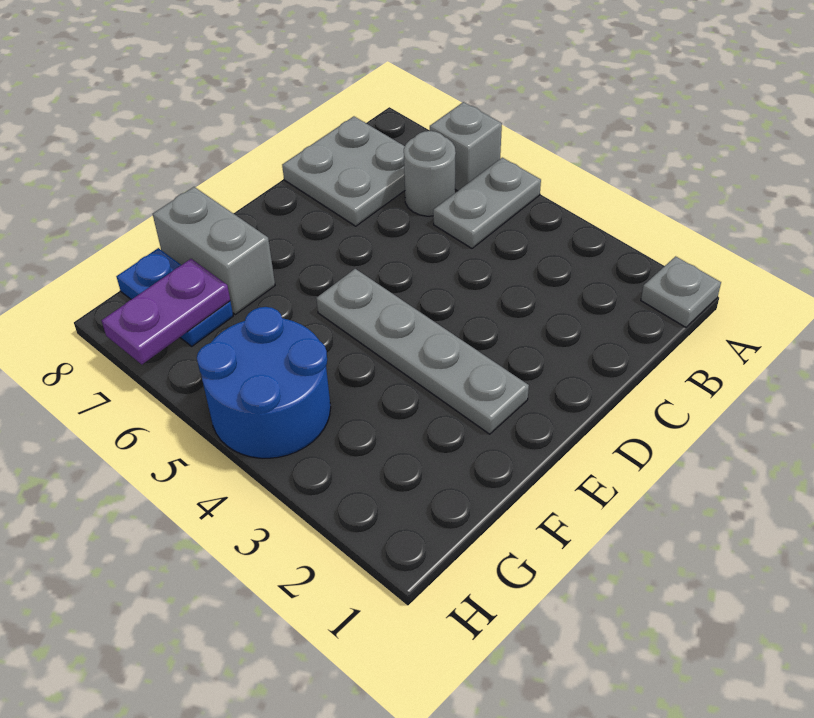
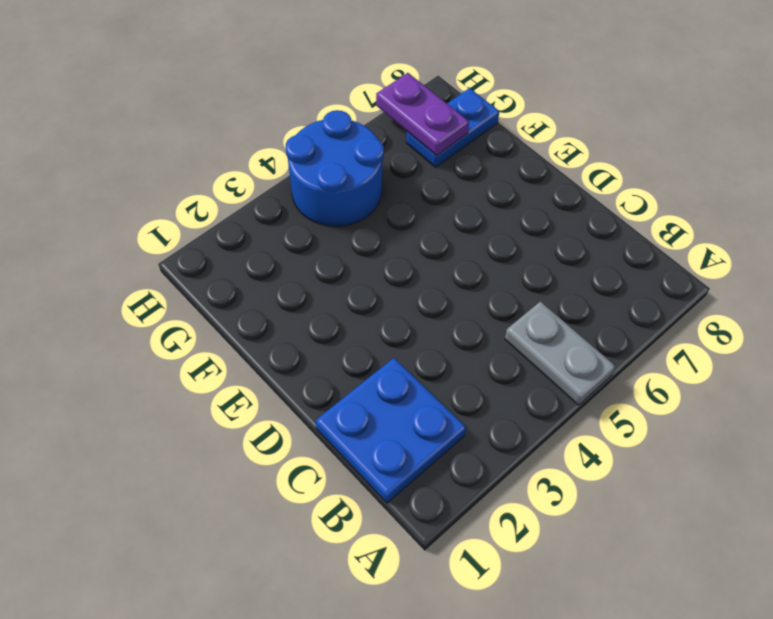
blue plate B1:C2 level 1 -> none
none -> grey plate A1 level 1
none -> grey brick A6 level 1

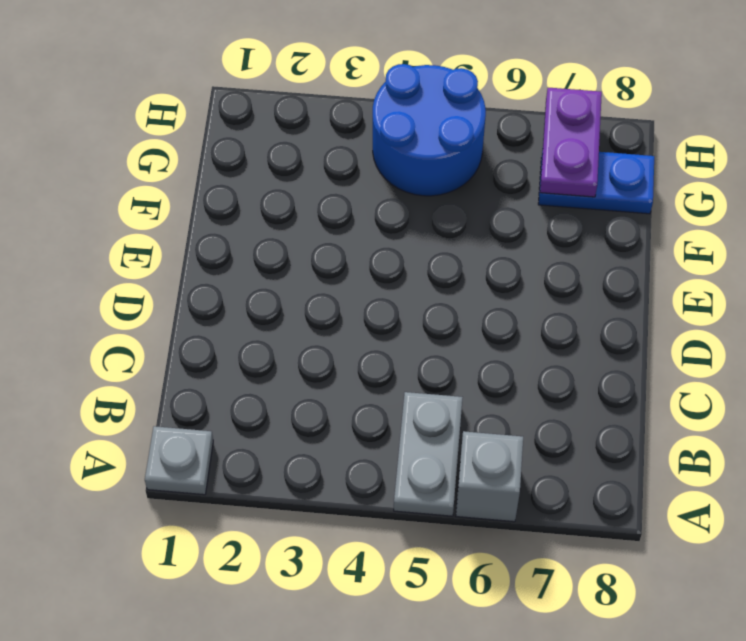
none -> grey round brick B6 level 1
none -> grey plate B7:C8 level 1

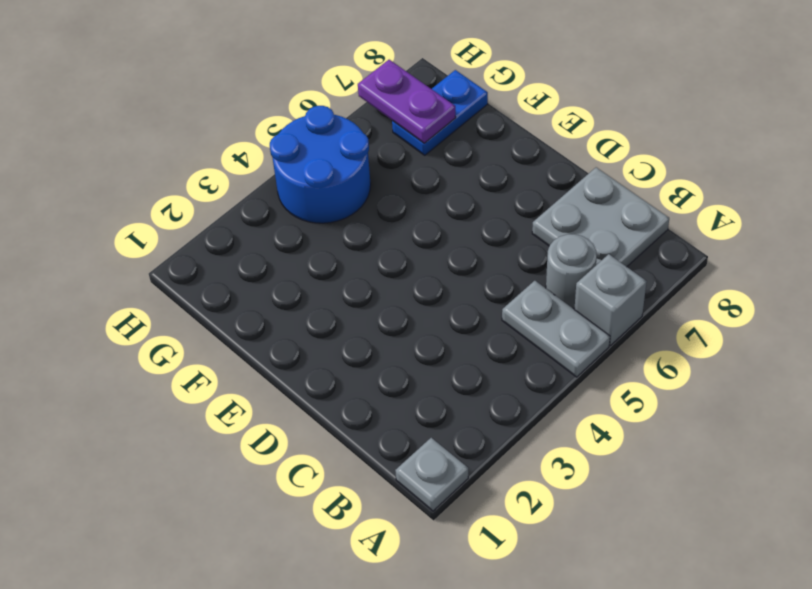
none -> grey plate E2:E5 level 1
none -> grey brick F7:F8 level 1

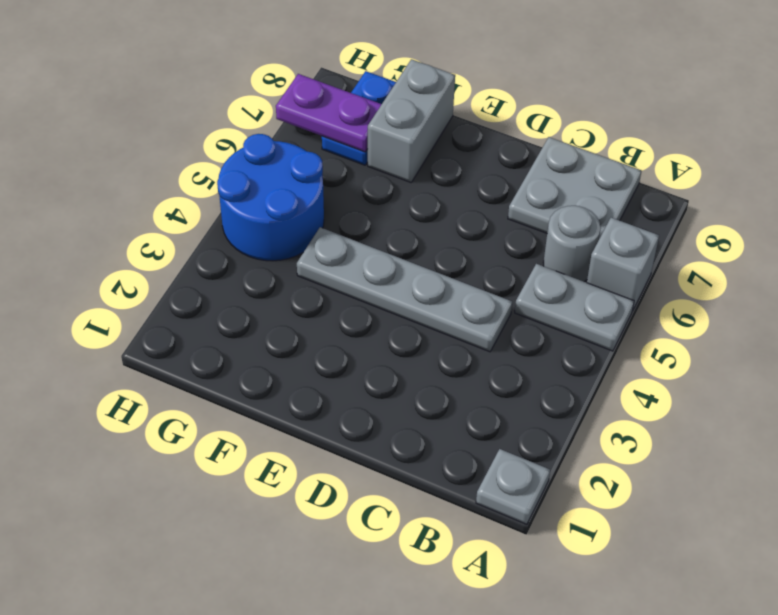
grey plate C4:F4 level 1 -> grey plate E2:E5 level 1

